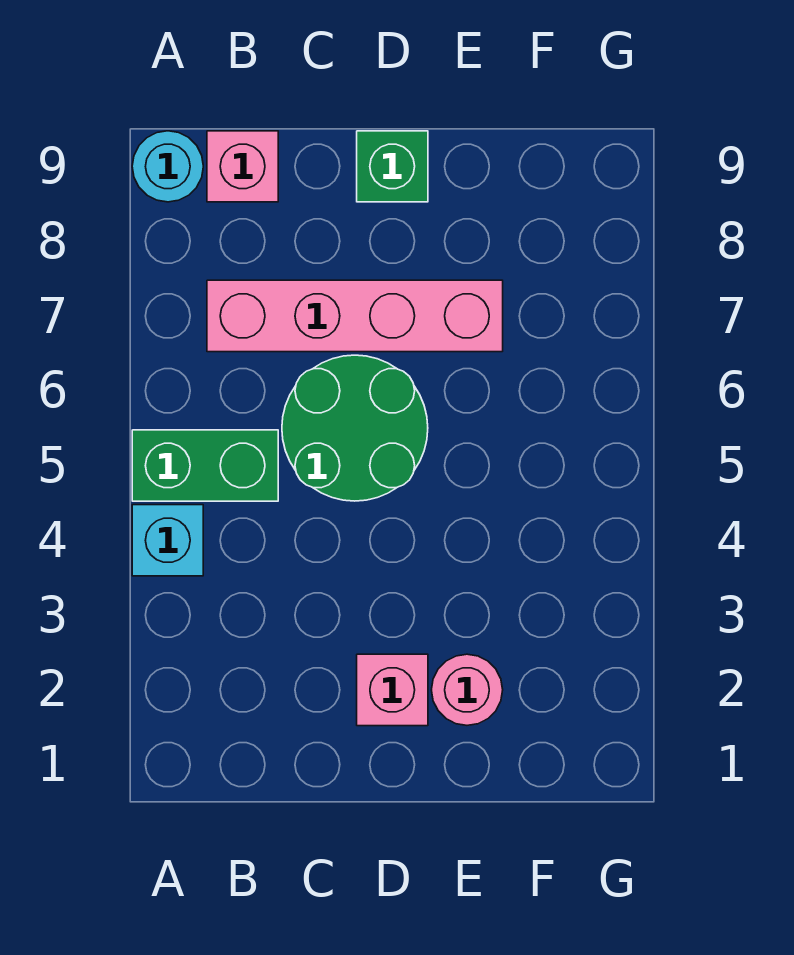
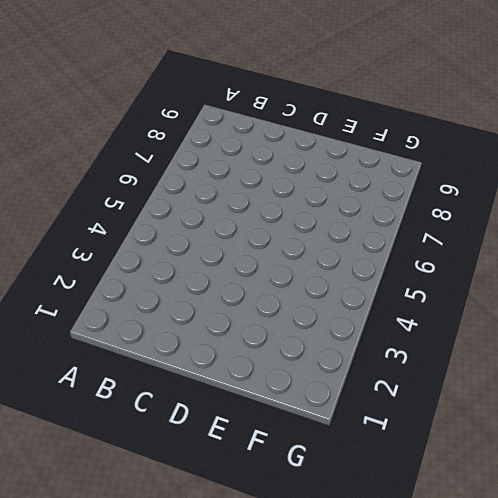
none -> cyan brick A4 level 1
none -> green brick A5:B5 level 1

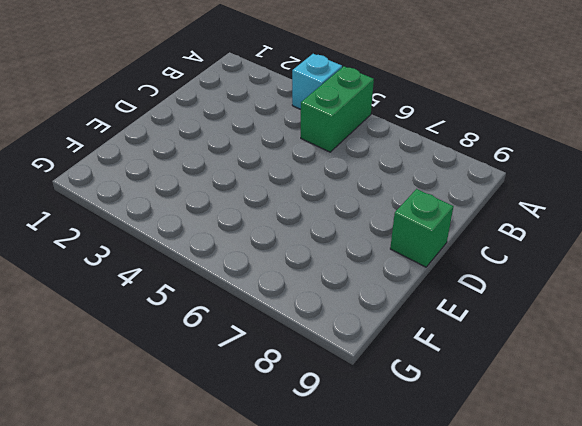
none -> cyan round brick A9 level 1
none -> pink brick B7:E7 level 1

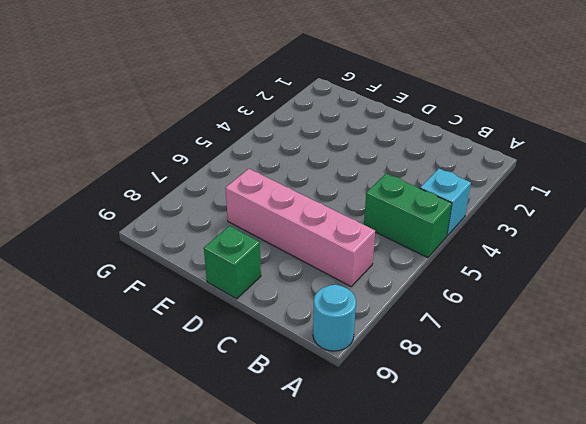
none -> pink brick B9 level 1
none -> green round brick C5:D6 level 1

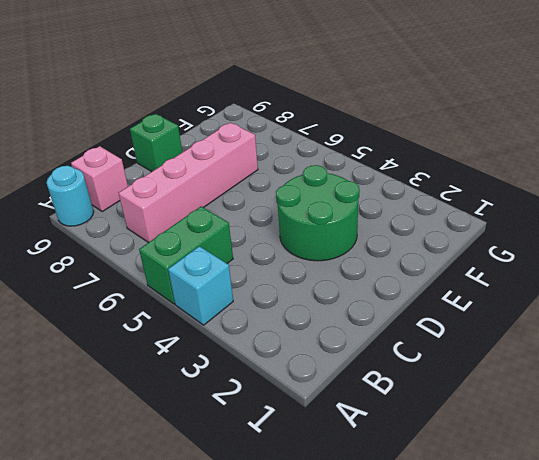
green round brick D3:E4 level 1 -> green round brick C5:D6 level 1
none -> pink brick D2 level 1
none -> pink round brick E2 level 1

